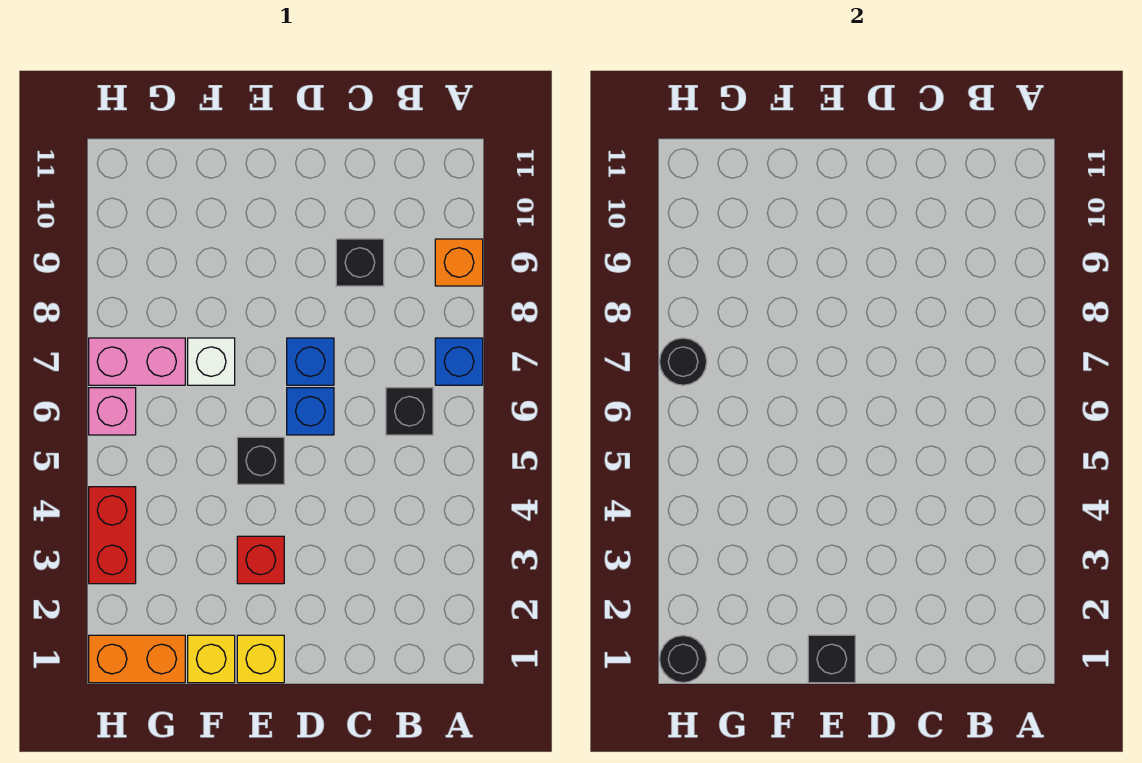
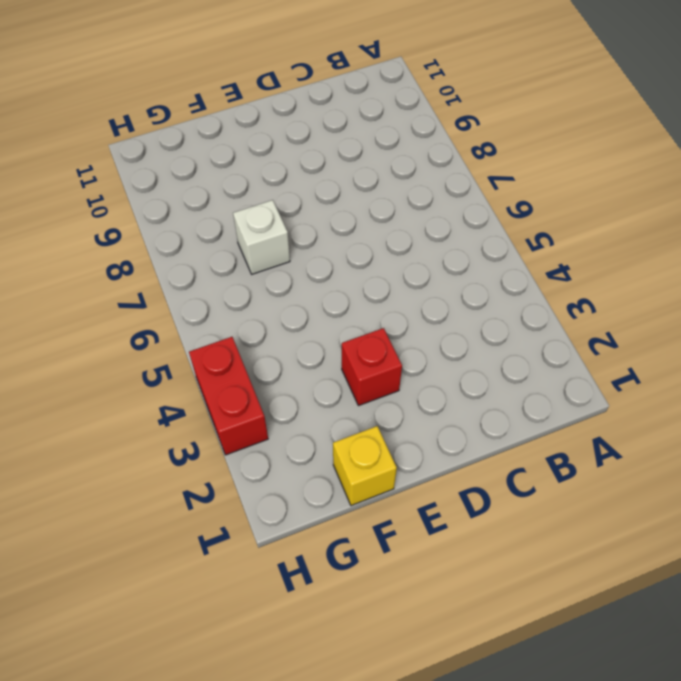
none -> blue brick A7 level 1
none -> orange brick A9 level 1
none -> black brick B6 level 1

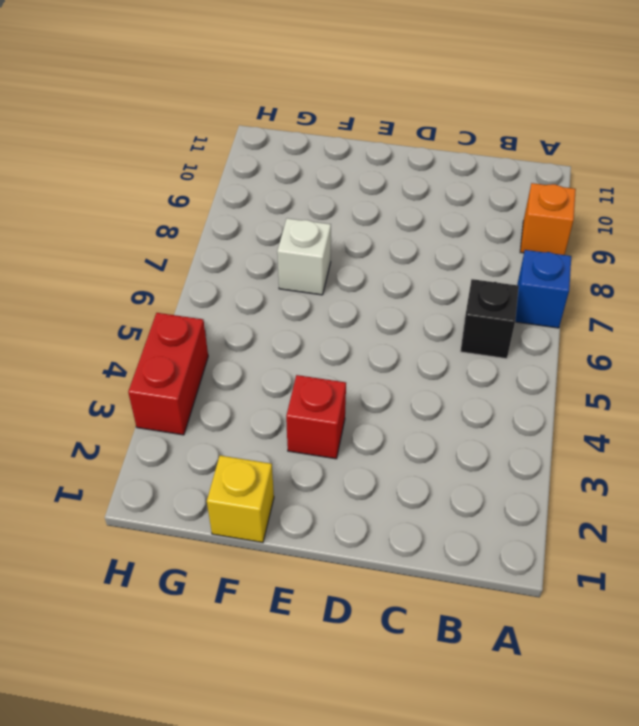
none -> black brick C9 level 1
none -> blue brick D6 level 1
none -> blue brick D7 level 1

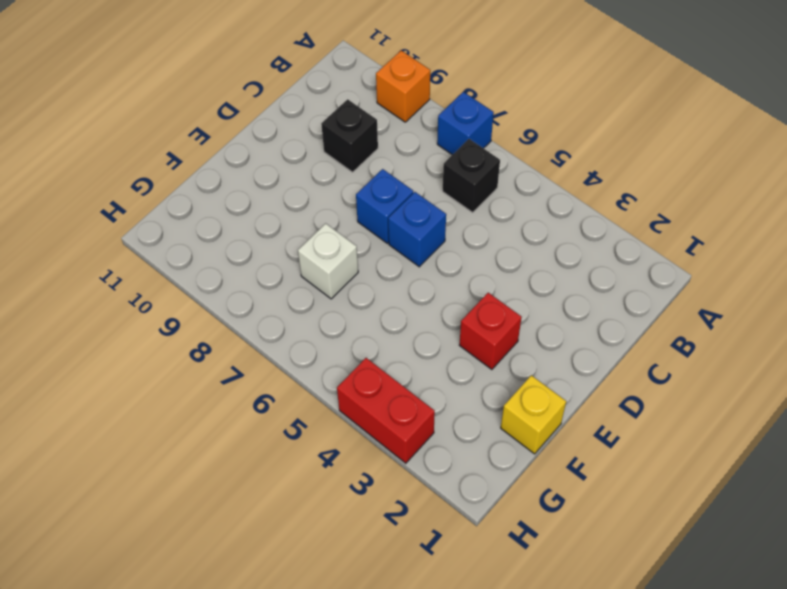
none -> yellow brick E1 level 1
none -> black brick E5 level 1
none -> orange brick G1:H1 level 1

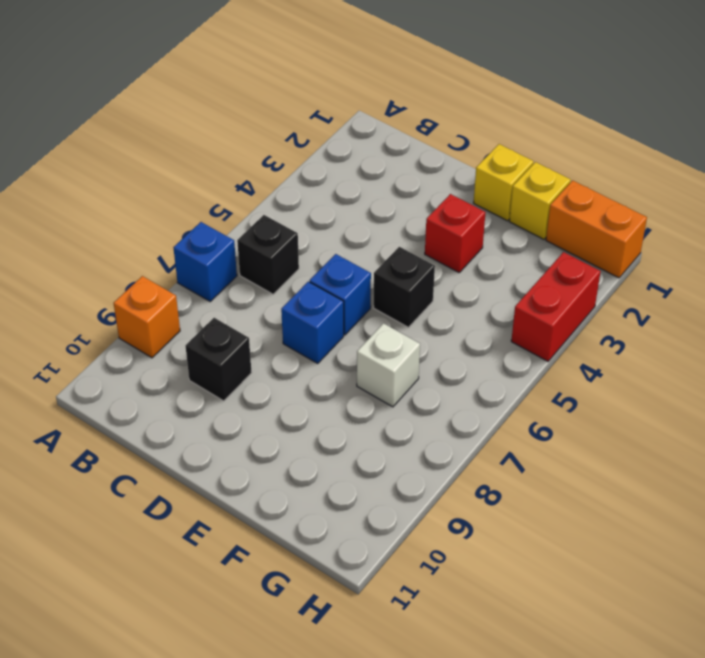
none -> pink brick G7:H7 level 1
none -> pink brick H6 level 1
none -> black brick E1 level 2

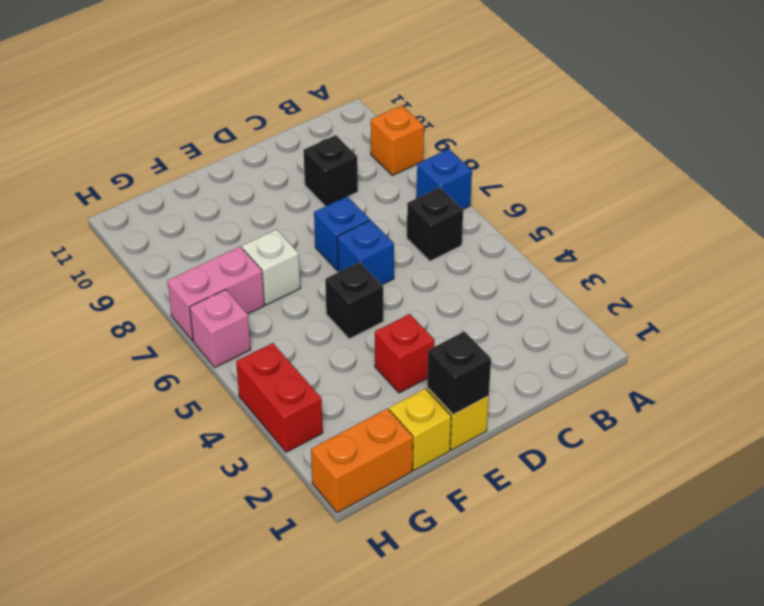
none -> black round brick H1 level 2
none -> black round brick H7 level 2

